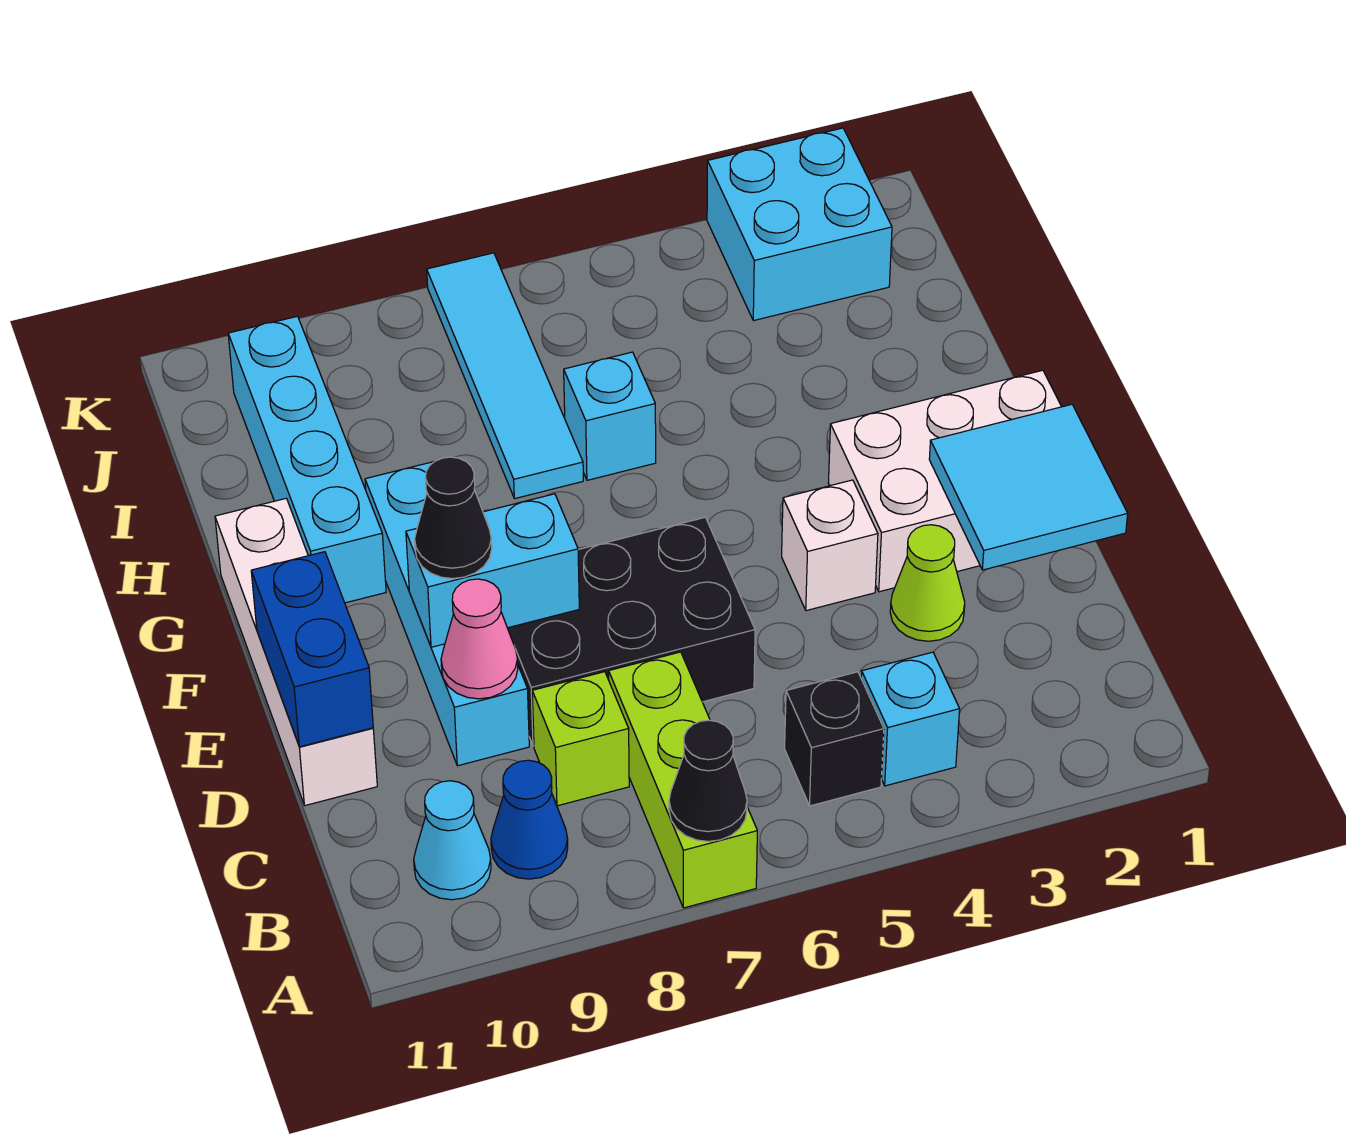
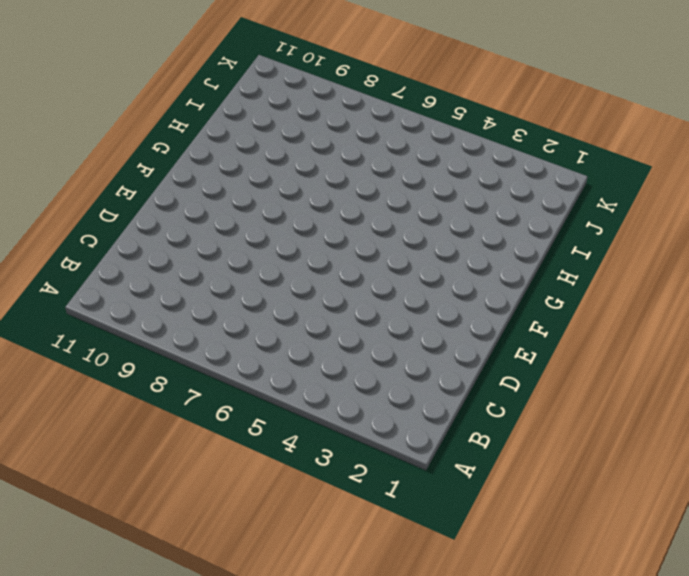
none -> lime brick A7:C7 level 1
none -> cyan brick B4 level 1
none -> black brick B5 level 1

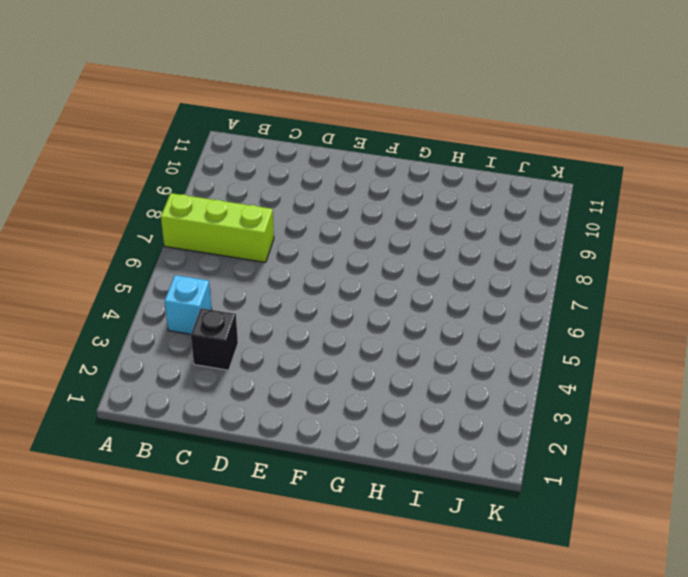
black brick C3 level 1 -> black brick B5 level 1
none -> blue cone B9 level 1
none -> cyan cone B10 level 1
none -> lime brick C8 level 1

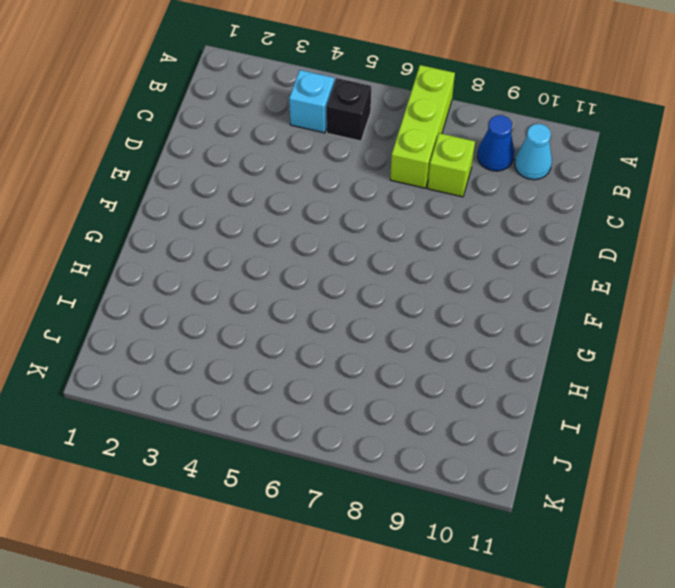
none -> lime cone D3 level 1
none -> black brick D6:E8 level 1
none -> cyan brick D9:G9 level 1

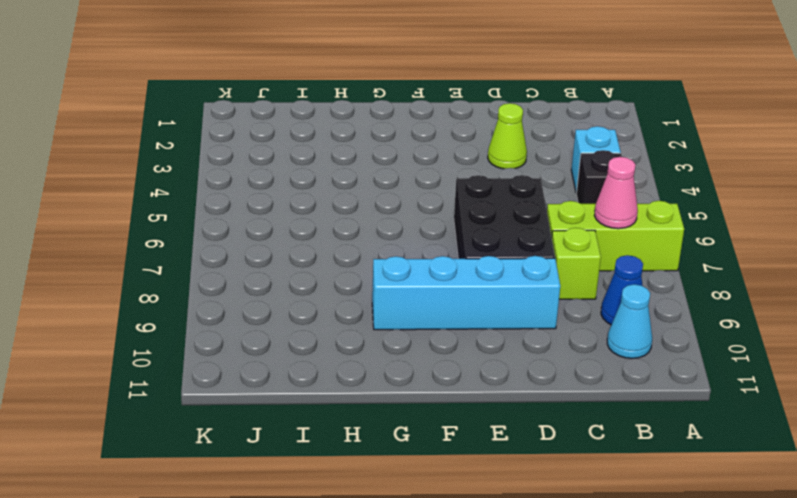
pink cone B7 level 2 -> pink cone D9 level 2
none -> white brick D11:G11 level 1
none -> white brick E1:F3 level 1
none -> white brick E4 level 1

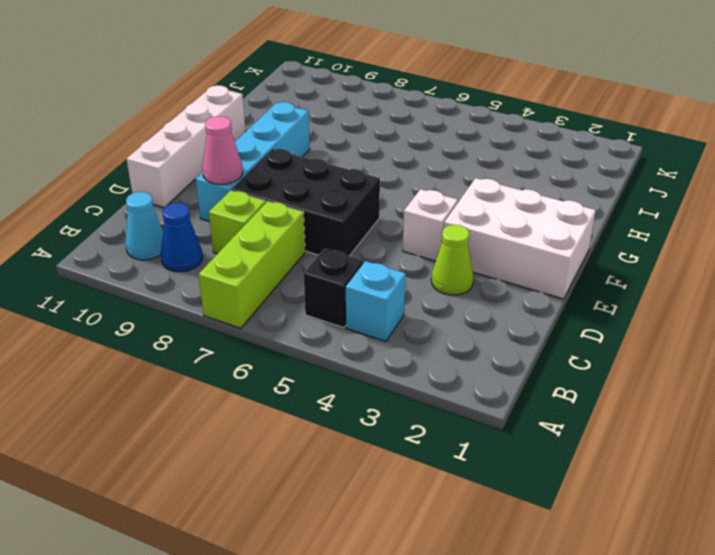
none -> cyan brick G10:J10 level 1
none -> cyan brick H6 level 1
none -> cyan tile H7:K7 level 1

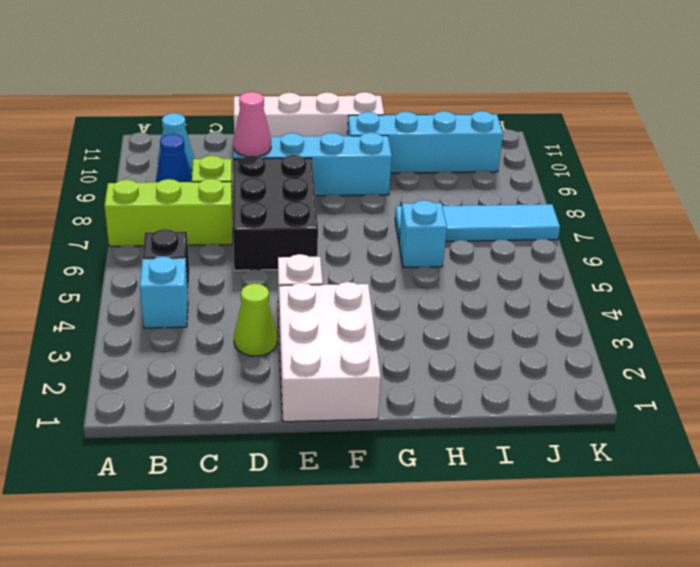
none -> cyan brick J2:K3 level 1
none -> black cone A7 level 2
none -> cyan tile D1:E2 level 2

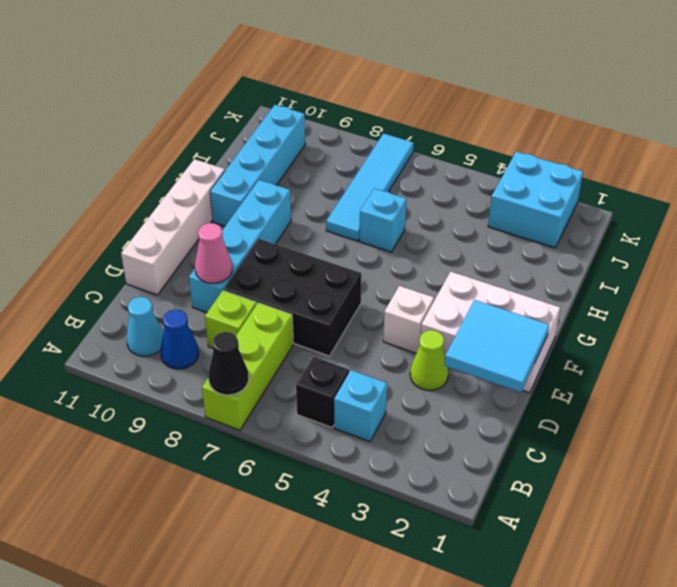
none -> blue brick D11:E11 level 2
none -> cyan brick E8:E9 level 2
none -> black cone E9 level 3

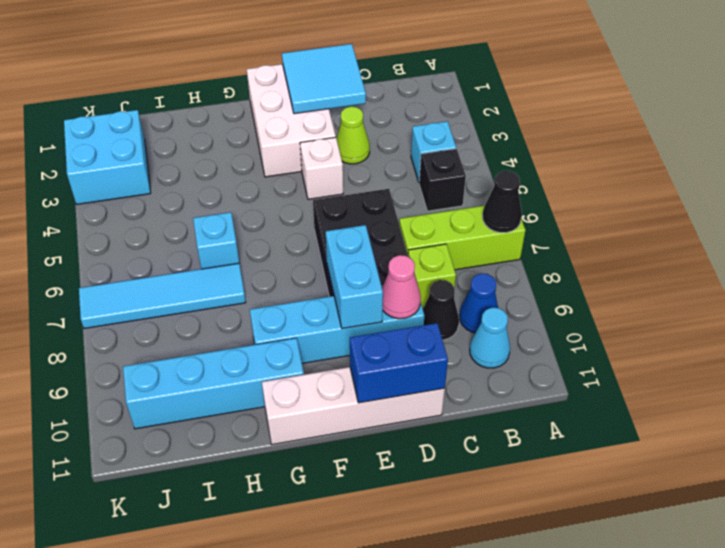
black cone C9 level 1 -> black cone E9 level 3

